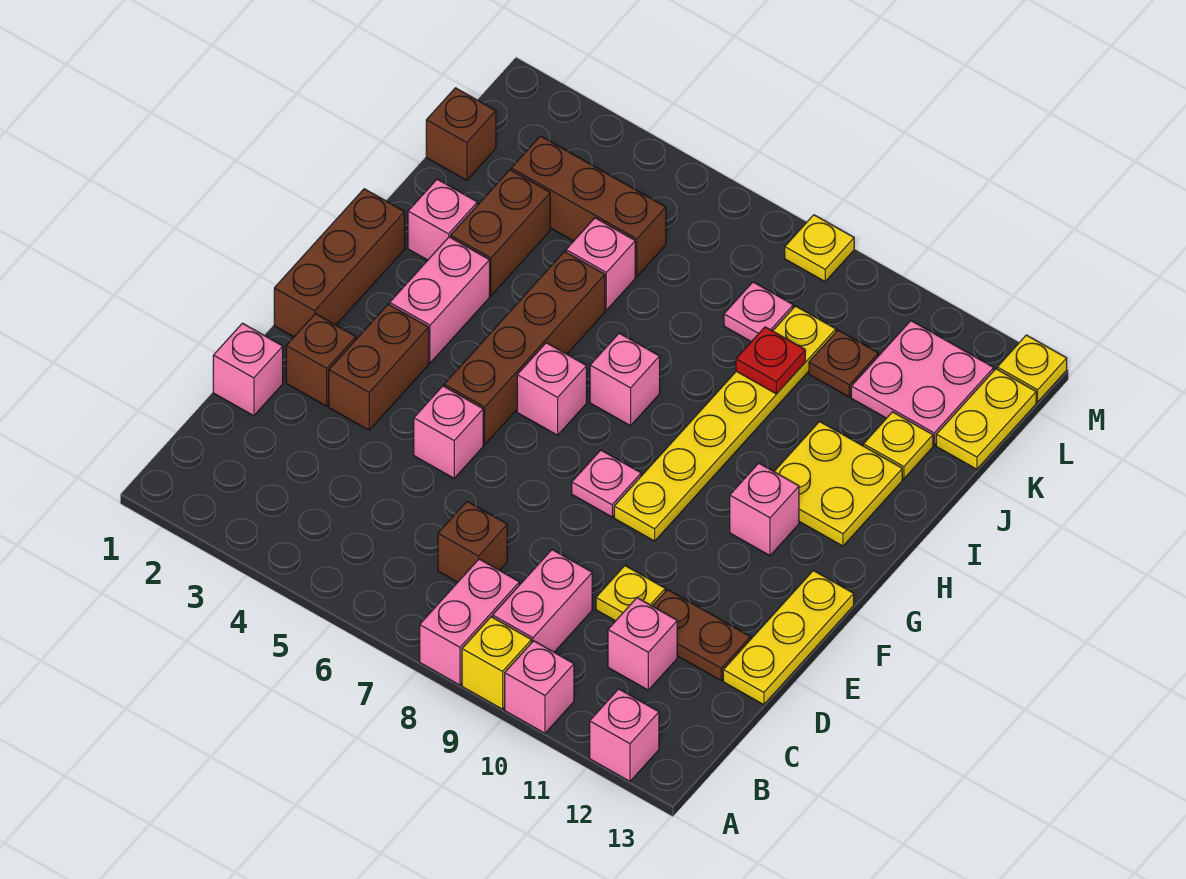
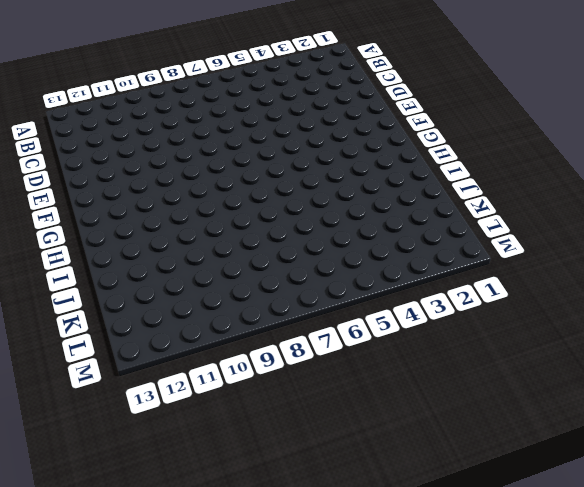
none -> pink brick A8:B8 level 1
none -> yellow brick A9 level 1
none -> pink brick A10 level 1
none -> pink brick A12 level 1

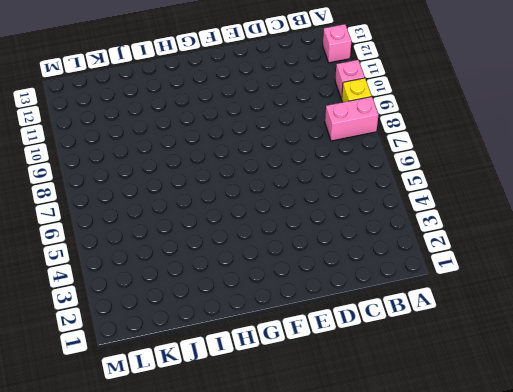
none -> pink brick B9:C9 level 1
none -> brown brick C7 level 1
none -> pink brick C11 level 1
none -> pink brick D1 level 1

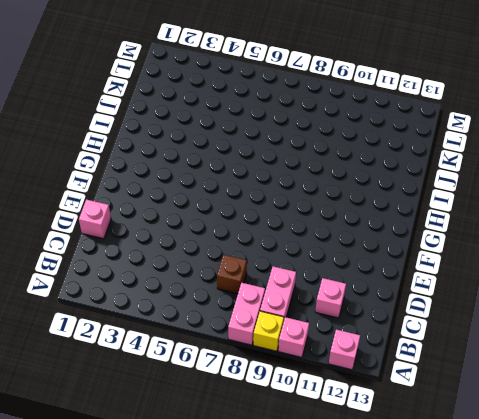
none -> yellow plate D10 level 1
none -> brown plate D11:D12 level 1
none -> yellow plate D13:F13 level 1
none -> brown brick E2 level 1

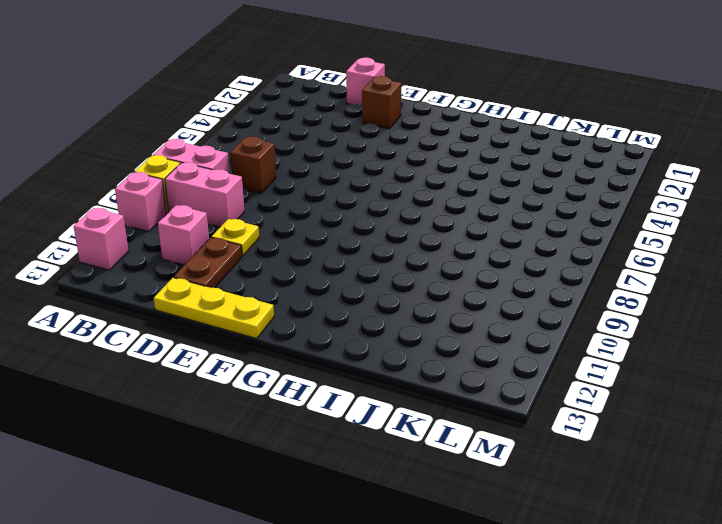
none -> brown brick E3:F3 level 1
none -> pink brick E5 level 1
none -> brown brick F1:H1 level 1
none -> brown brick F5:I5 level 1

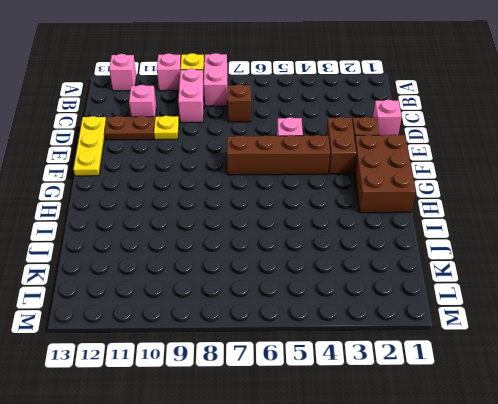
brown brick F1:H2 level 1 -> brown brick F1:H1 level 1
brown brick F4:F7 level 1 -> brown brick F5:I5 level 1
none -> pink plate F8 level 1
none -> yellow plate F9:K9 level 1
none -> pink brick G3:H3 level 1
none -> pink brick G6 level 1

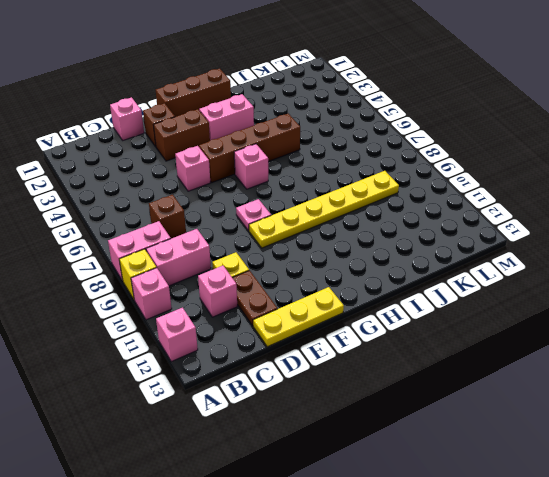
none -> pink brick G11 level 1
none -> pink brick H7 level 1
none -> yellow plate H11:I12 level 1
none -> pink brick I2 level 1

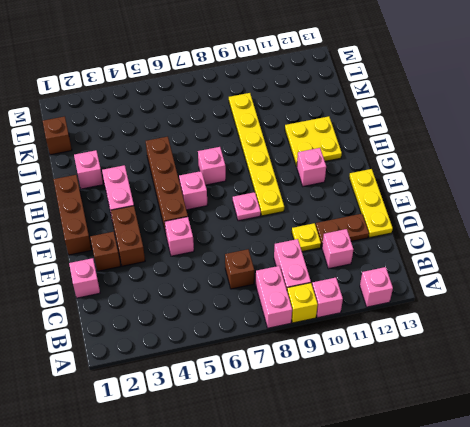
none -> brown brick I3:J3 level 1
none -> pink brick J5 level 1
none -> yellow plate J12 level 1
none -> brown brick K3:K5 level 1

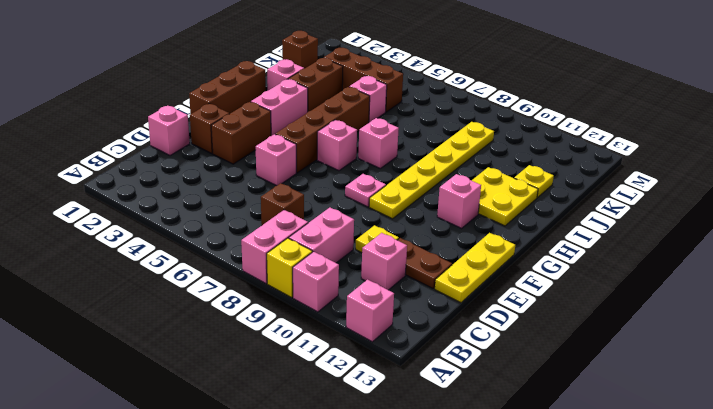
none -> pink plate K8 level 1
none -> brown plate K10 level 1
none -> pink plate K11:L12 level 1
none -> yellow plate K13:L13 level 1

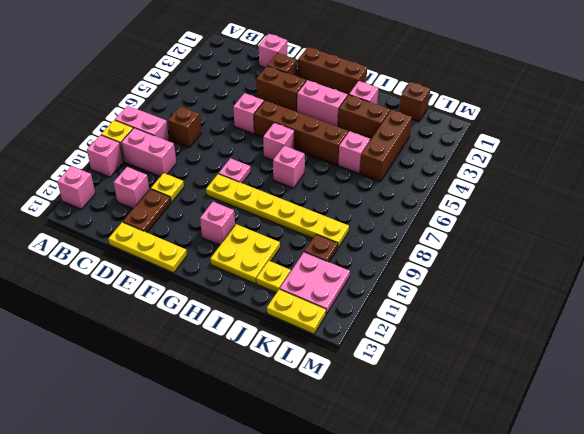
none -> pink plate K8 level 1
none -> yellow plate M8 level 1
none -> yellow plate M13 level 1
none -> red plate J9 level 2

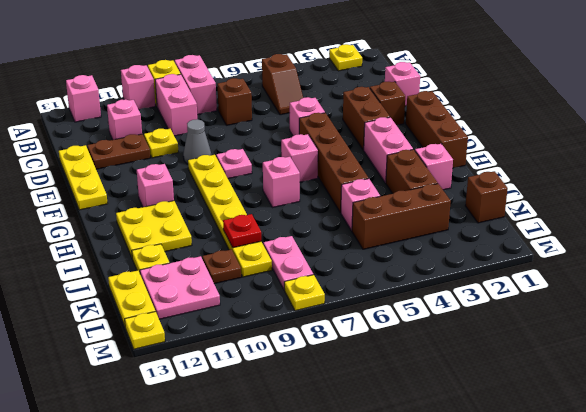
yellow plate A2 level 1 -> none
brown slope B5:C5 level 1 top B -> none
grey cone E9 level 1 -> none
pink plate K8:L8 level 1 -> pink plate K8 level 1

